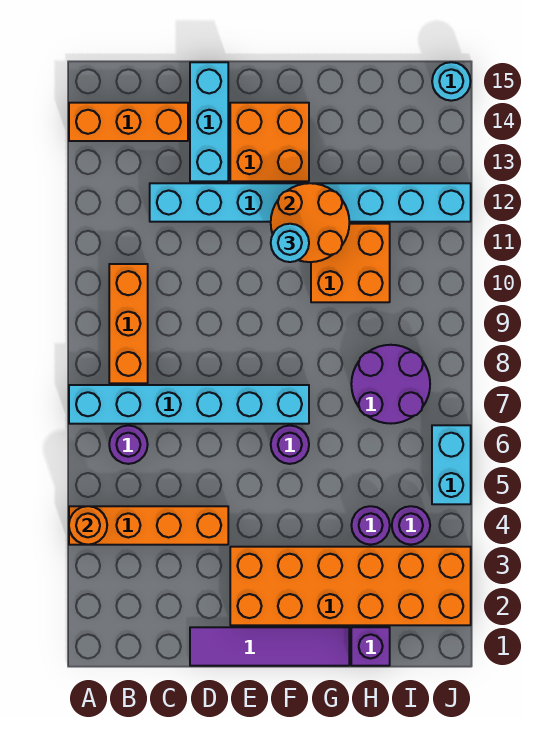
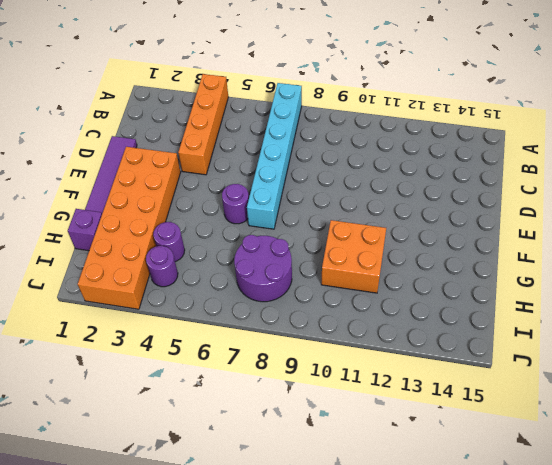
none -> orange brick A14:C14 level 1
none -> purple round brick B6 level 1
none -> orange brick B8:B10 level 1

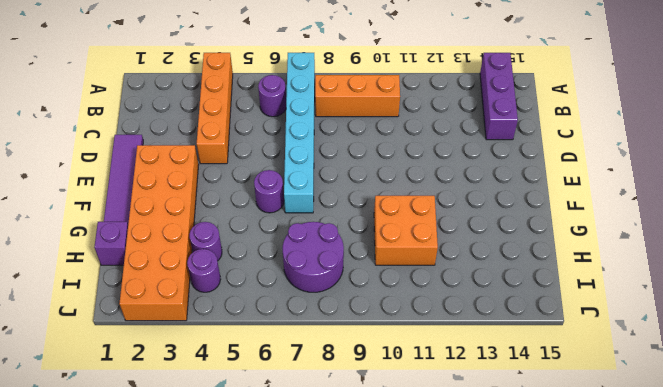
purple brick A14:C14 level 1 -> orange brick A14:C14 level 1
none -> cyan brick C12:J12 level 1
none -> cyan brick D13:D15 level 1
none -> orange brick E13:F14 level 1

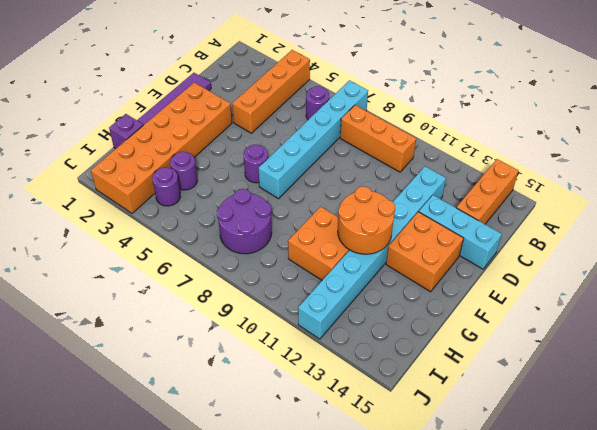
none -> cyan brick J5:J6 level 1
none -> cyan round brick J15 level 1
none -> orange round brick A4 level 2

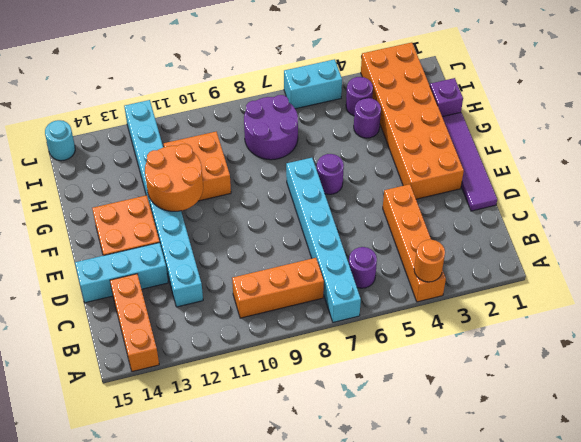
none -> cyan round brick F11 level 3

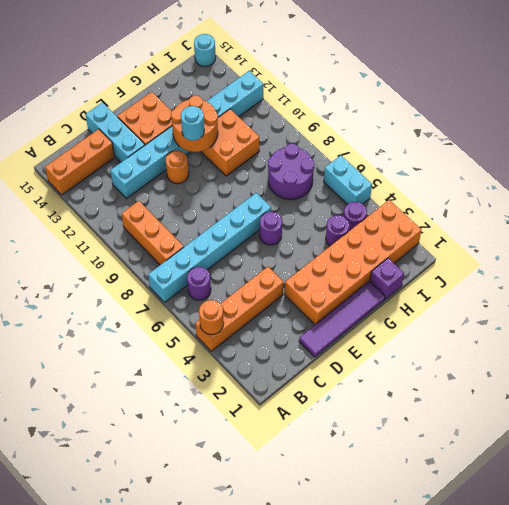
orange round brick E11 level 1 -> none

